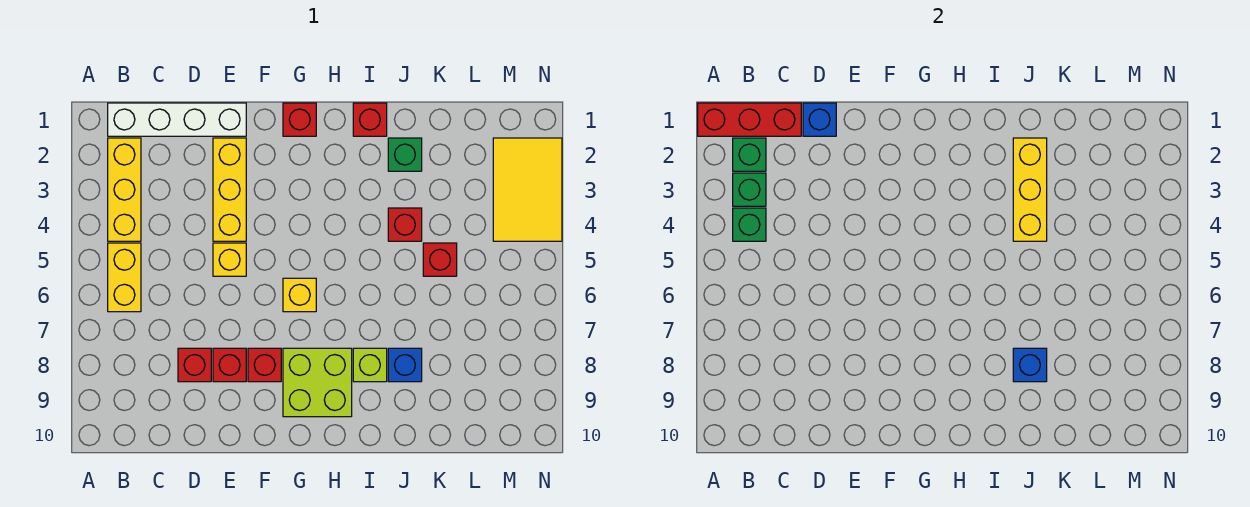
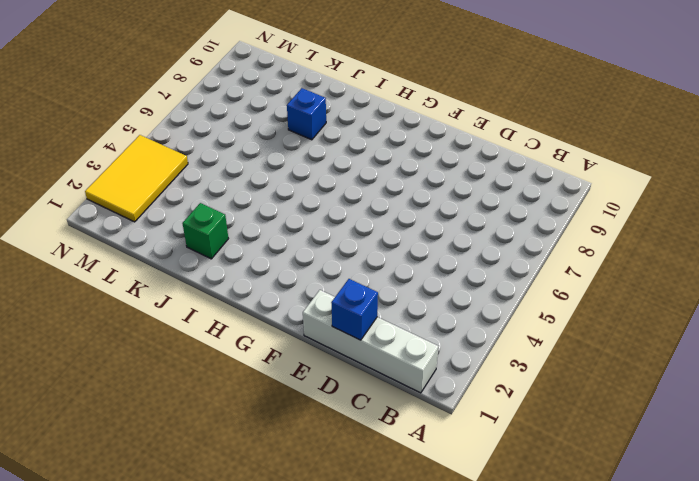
none -> yellow brick B2:B4 level 1
none -> yellow brick B5:B6 level 1
none -> red brick D8 level 1

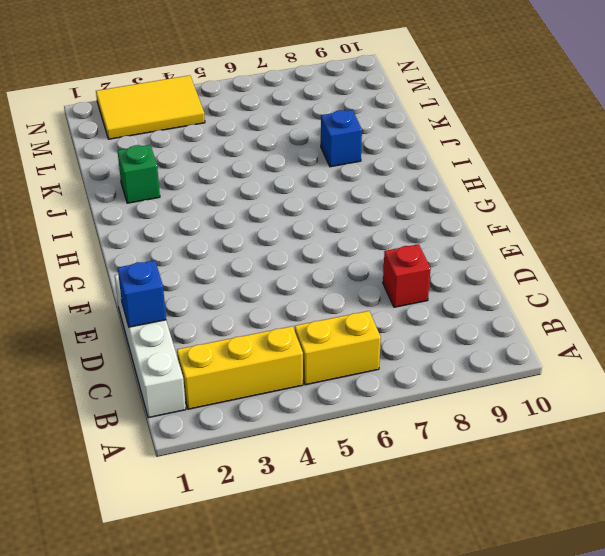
none -> yellow brick E2:E4 level 1
none -> yellow brick E5 level 1
none -> red brick E8 level 1

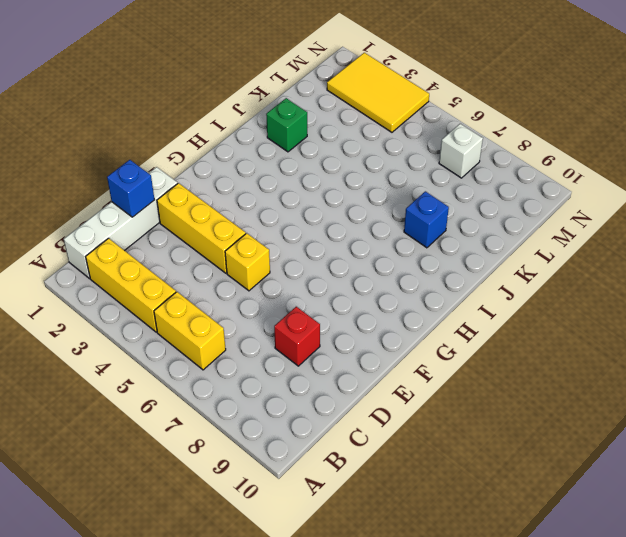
white brick M7 level 1 -> none
none -> red brick E8 level 1
none -> red brick F8 level 1
none -> red brick G1 level 1

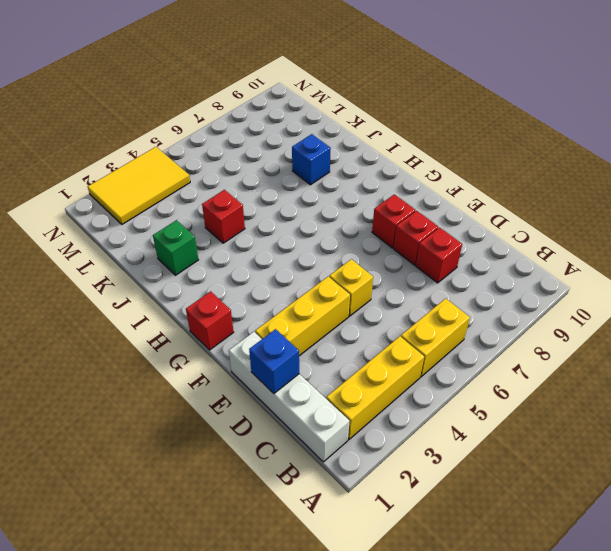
none -> yellow brick G6 level 1
none -> lime brick G8:H9 level 1
none -> red brick I1 level 1

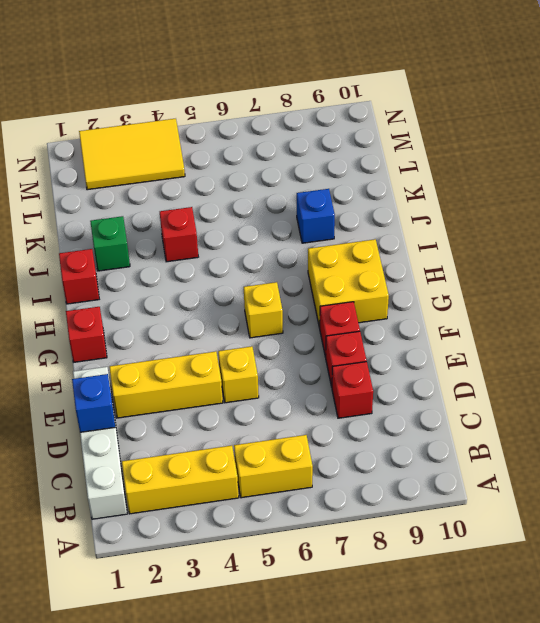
yellow brick G8:H9 level 1 -> lime brick G8:H9 level 1
none -> lime brick I8 level 1
none -> red brick K5 level 1
none -> red brick A1:C1 level 2

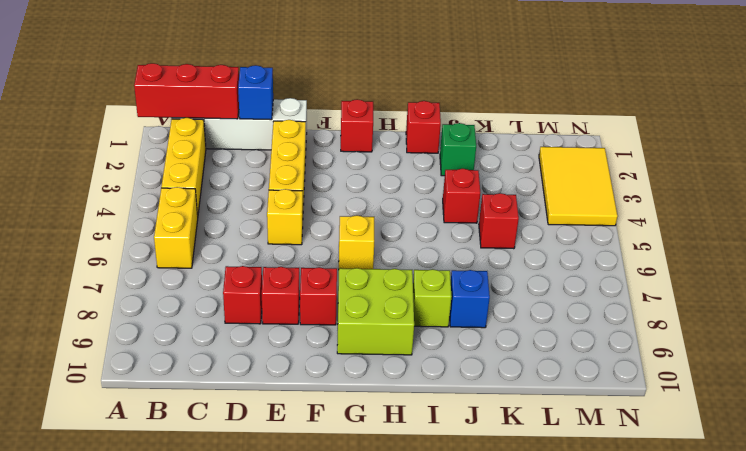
none -> green brick B2 level 2
none -> green brick B3 level 2
none -> green brick B4 level 2

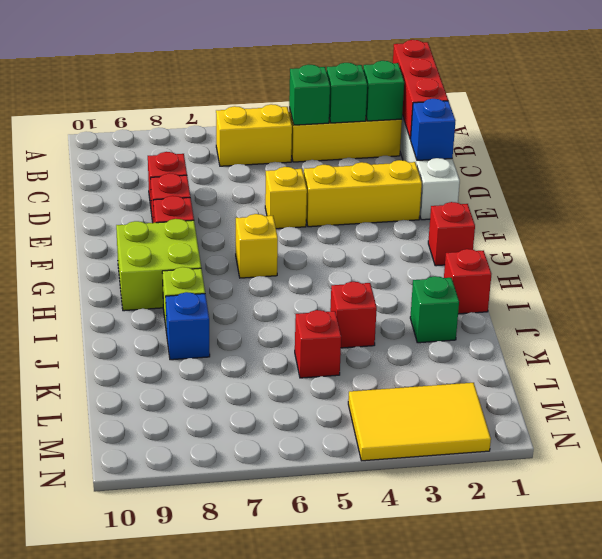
none -> yellow brick J2:J4 level 2
none -> blue brick J8 level 2

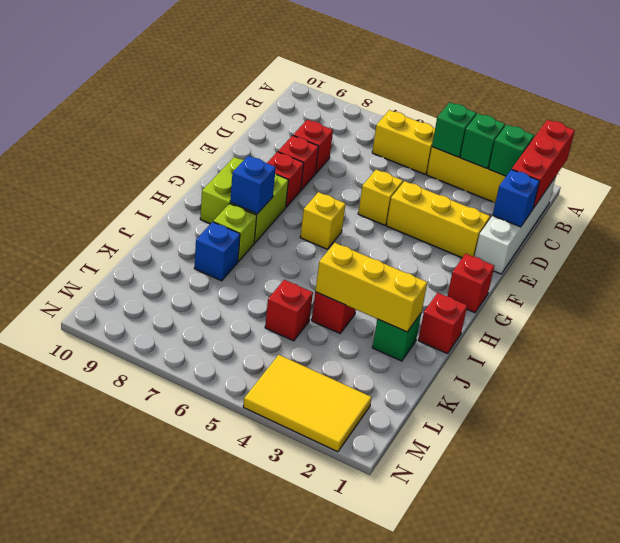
blue brick H8 level 2 -> blue brick J8 level 2

